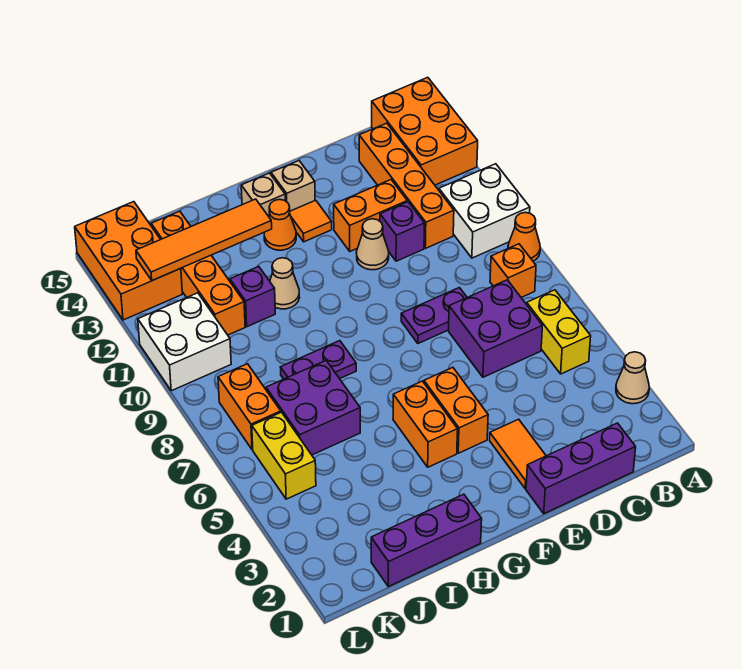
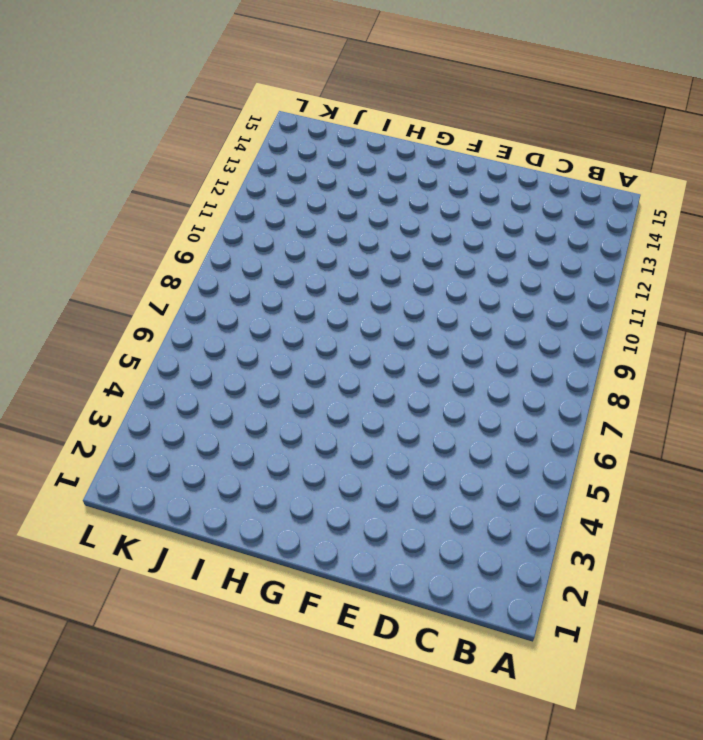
none -> tan cone A3 level 1
none -> orange cone A9 level 1
none -> white brick A10:B11 level 1
none -> orange brick A13:B15 level 1

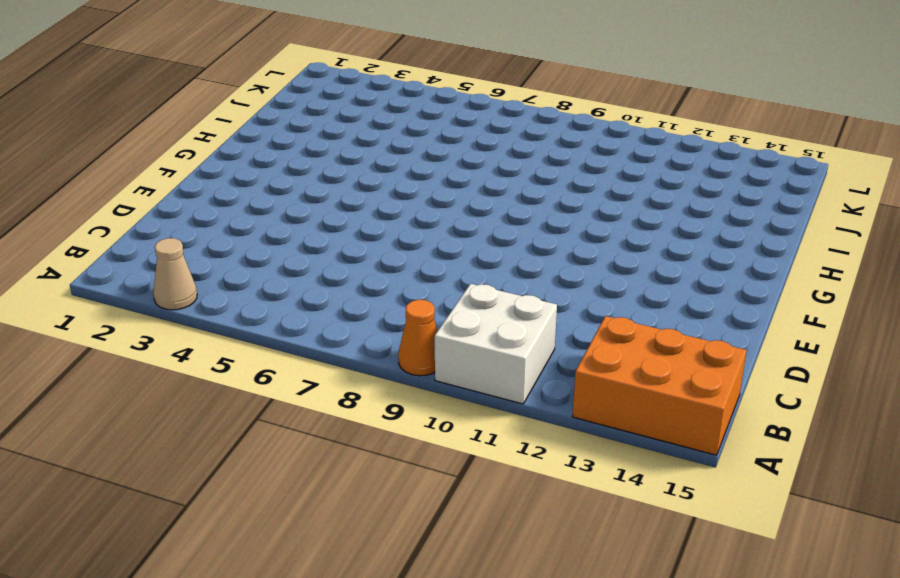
none -> yellow brick B5:B6 level 1
none -> orange brick B8 level 1
none -> purple brick C1:E1 level 1
none -> purple brick C6:D7 level 1

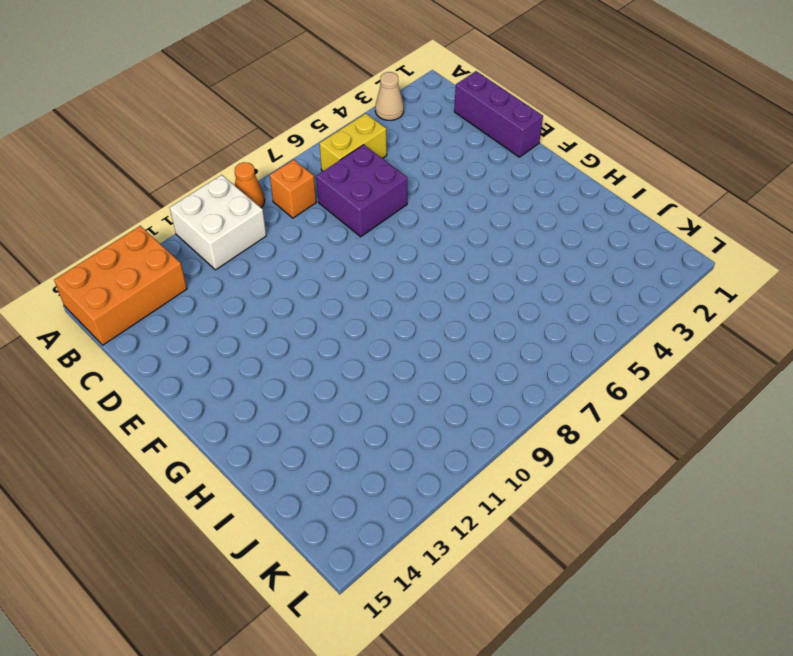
none -> orange brick C11:C14 level 1
none -> purple plate D8:E8 level 1
none -> purple brick D11 level 1
none -> orange brick D12:E12 level 1

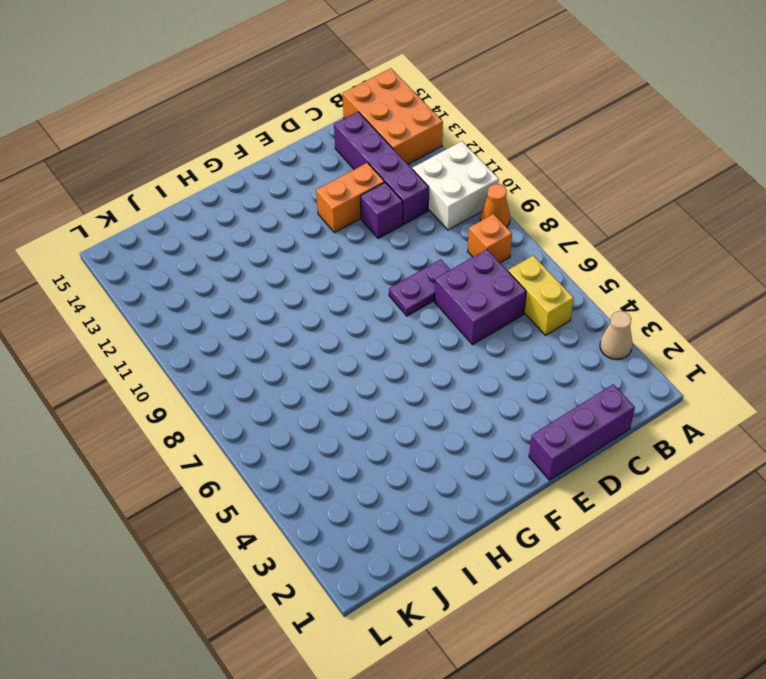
purple brick C11:C14 level 1 -> orange brick C11:C14 level 1
none -> orange tile E2:E3 level 1
none -> tan cone E11 level 1
none -> orange brick F4:F5 level 1
none -> orange tile F13 level 1

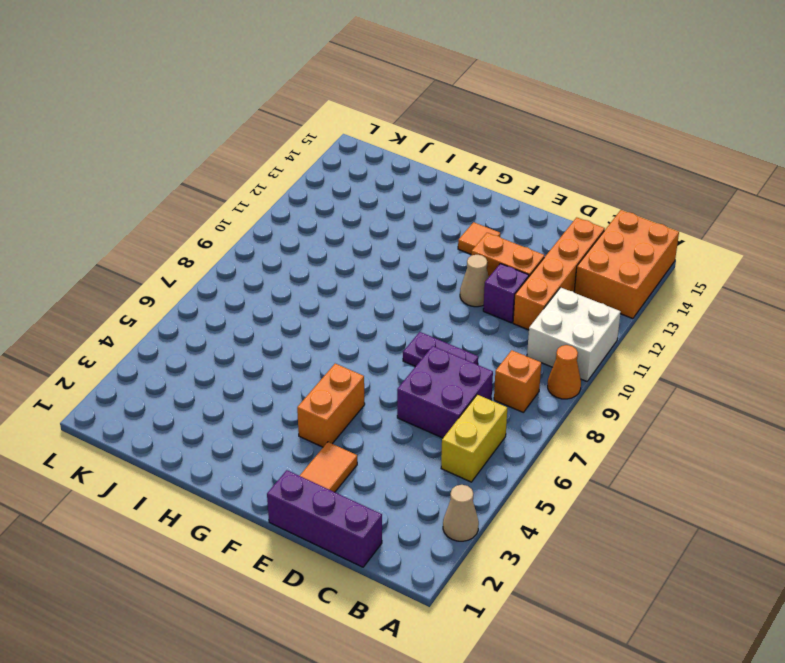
none -> tan brick F14 level 1
none -> orange brick G4:G5 level 1
none -> orange cone G13 level 1
none -> tan brick G14 level 1

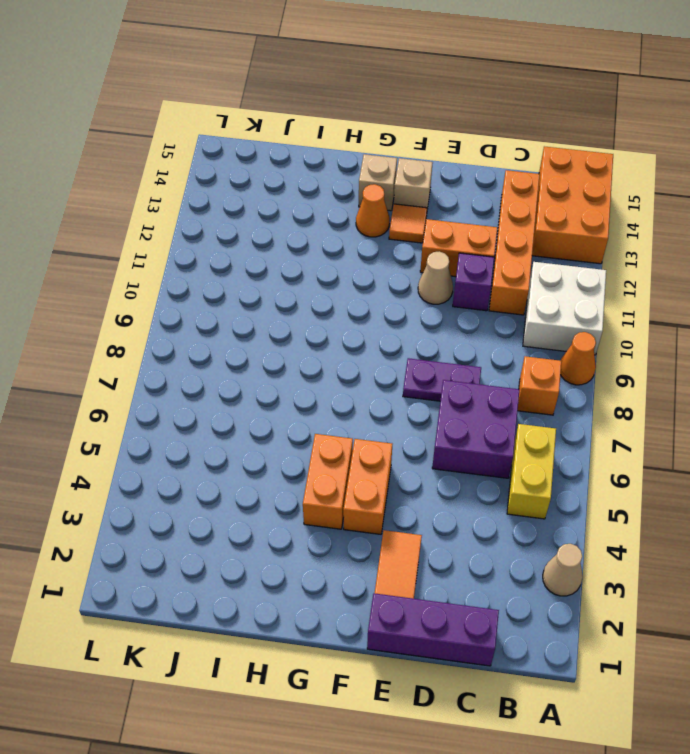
none -> purple brick H1:J1 level 1
none -> purple plate H8:I8 level 1
none -> tan cone H11 level 1
none -> purple brick I6:J7 level 1

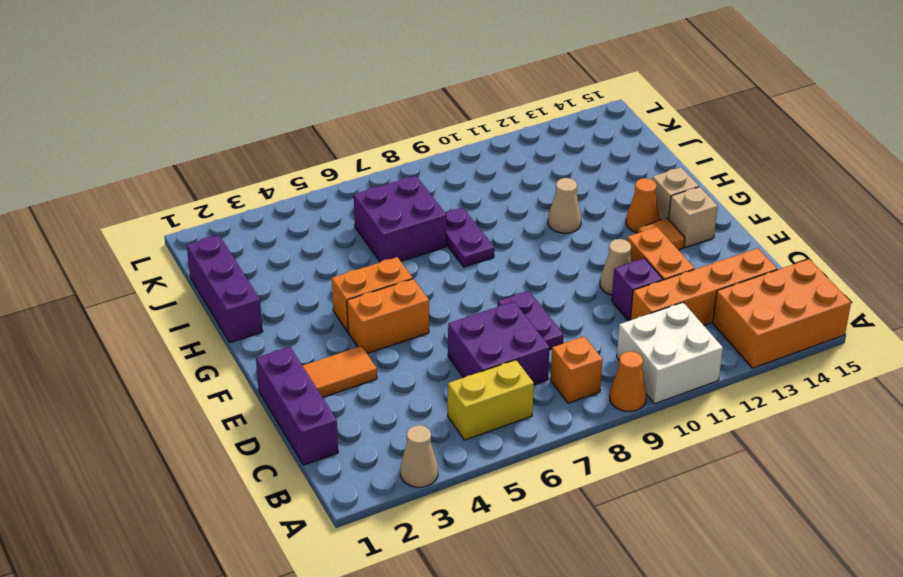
none -> purple brick I11 level 1
none -> orange brick J11:J14 level 1
none -> yellow brick K5:K6 level 1
none -> orange brick K7:K8 level 1

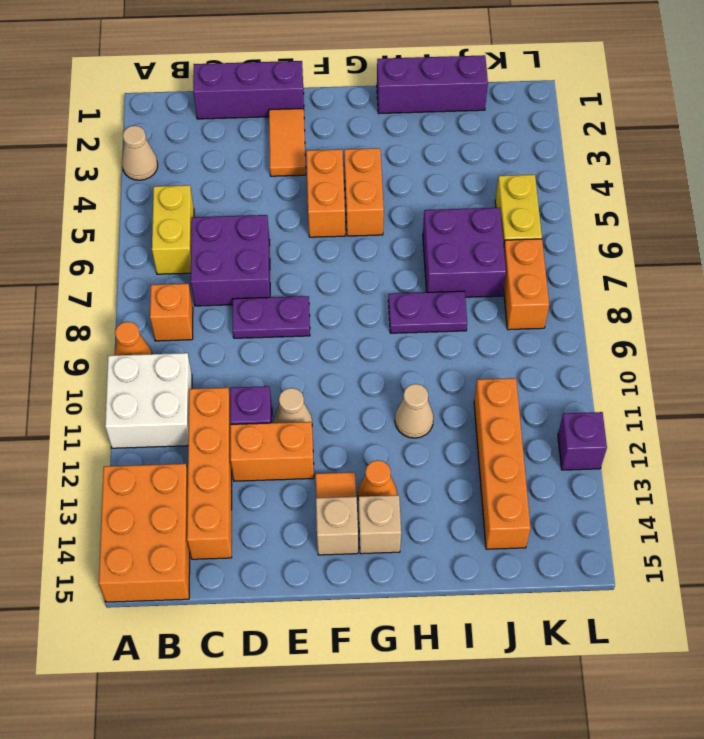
purple brick L12 level 1 -> purple brick I11 level 1
none -> white brick K10:L11 level 1
none -> orange brick K13:L15 level 1
none -> orange tile H13:K13 level 2

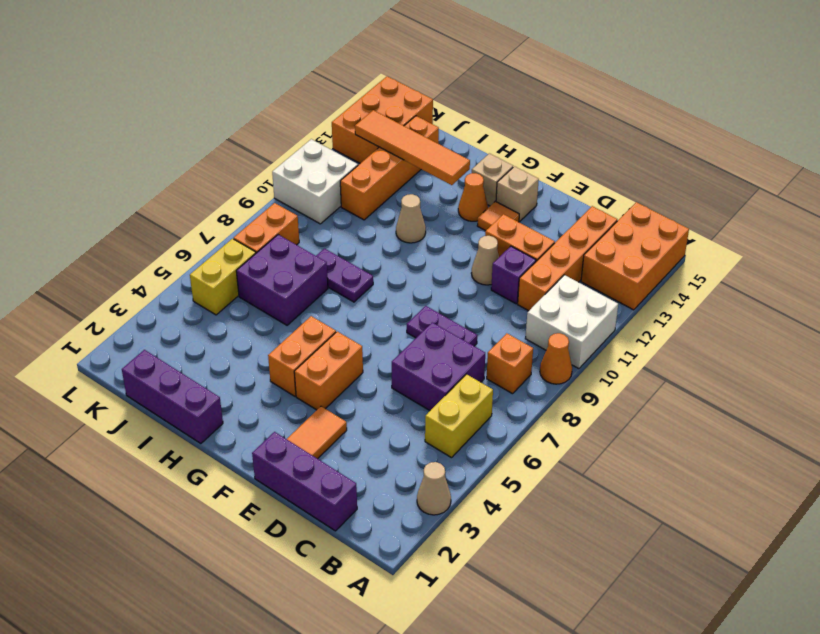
none -> purple brick I11 level 1

